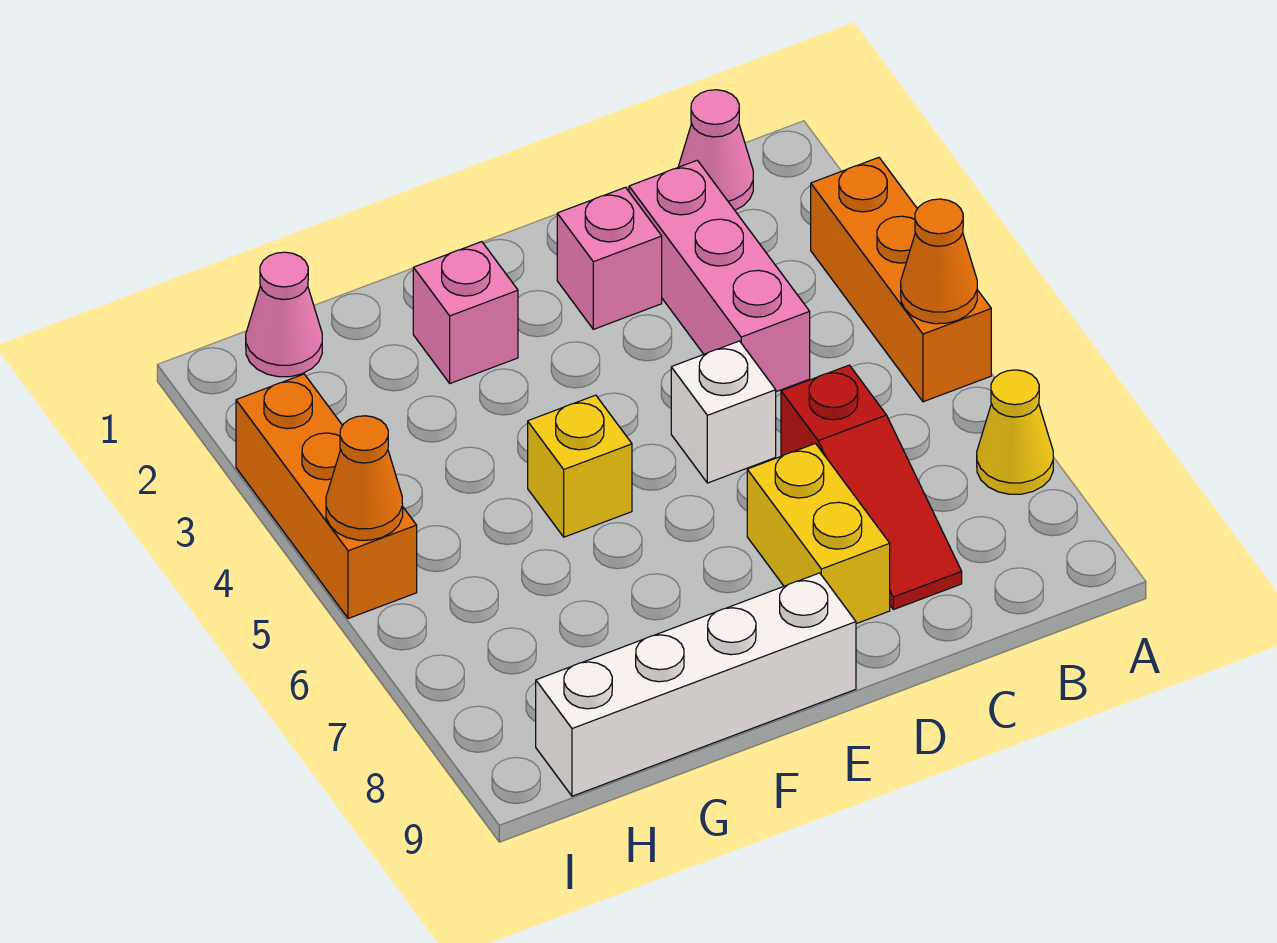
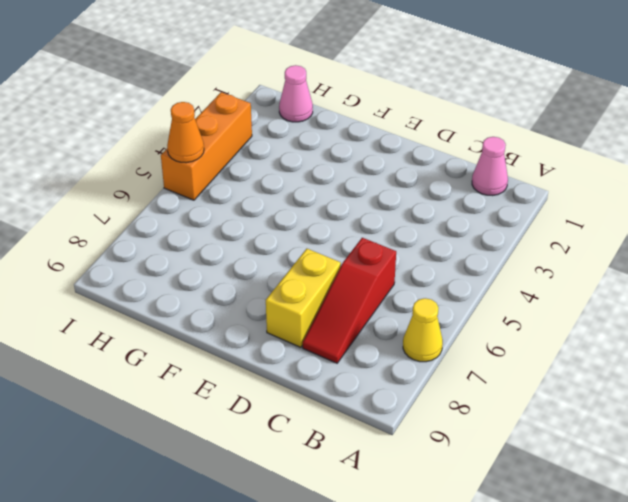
none -> orange brick A3:A5 level 1
none -> pink brick C2:C4 level 1
none -> pink brick D2 level 1

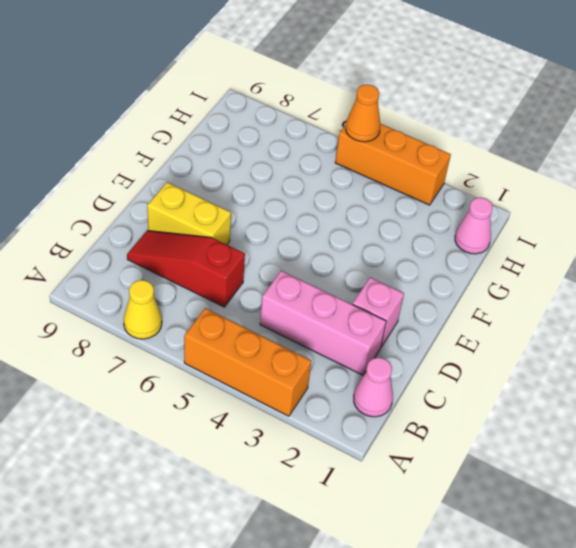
none -> white brick D5 level 1
none -> white brick E9:H9 level 1
none -> pink brick F2 level 1

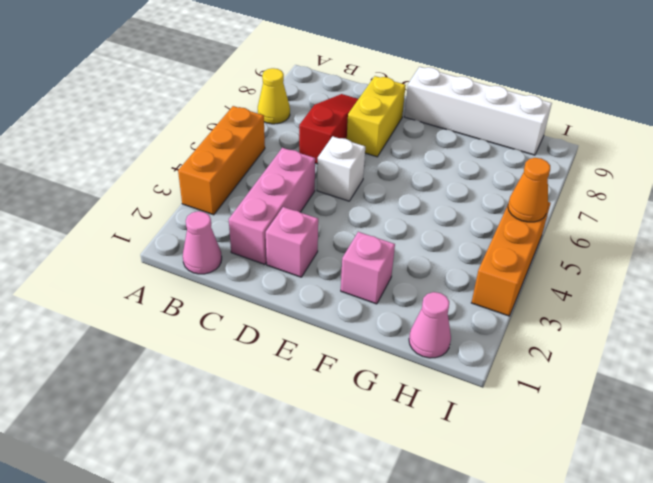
none -> yellow brick F5 level 1
none -> orange cone A5 level 2

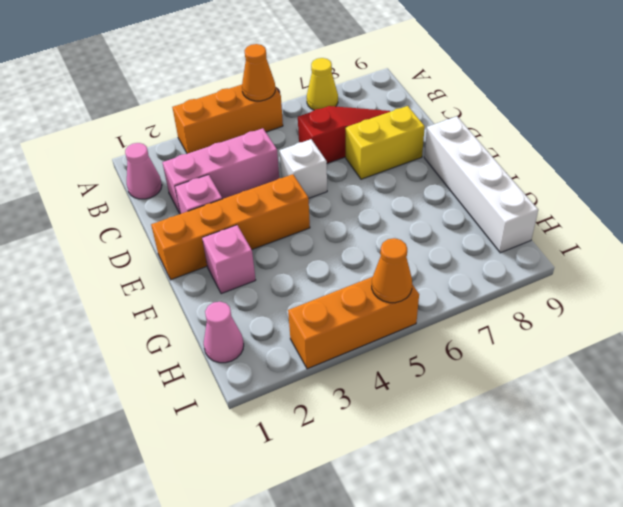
orange brick E1:E4 level 1 -> none
none -> yellow brick F5 level 1

